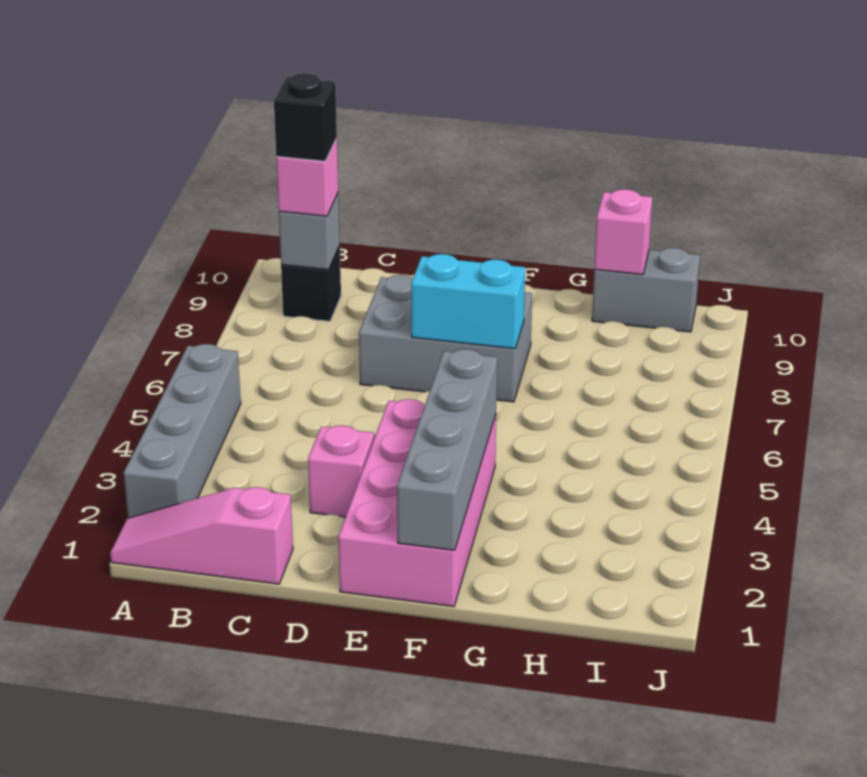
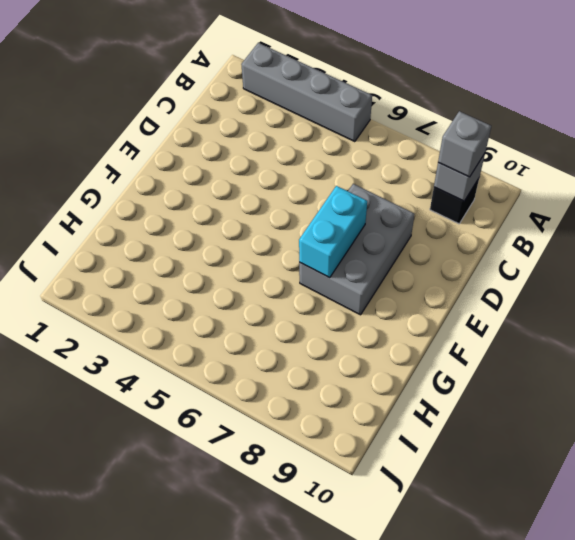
grey brick B9 level 3 -> pink brick B9 level 3
none -> pink slope A1:C1 level 1 top C
none -> pink brick D3 level 1
none -> pink brick E1:F4 level 1

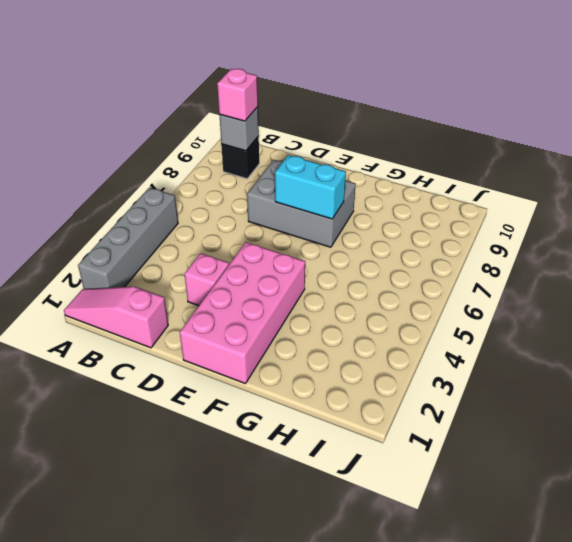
none -> grey brick H10:I10 level 1
none -> grey brick F1:F4 level 2
none -> pink brick H10 level 2

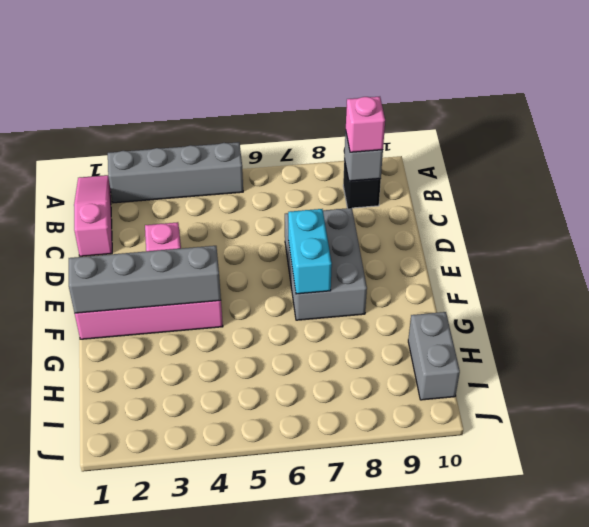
none -> pink brick H10 level 2
none -> black brick B9 level 4

